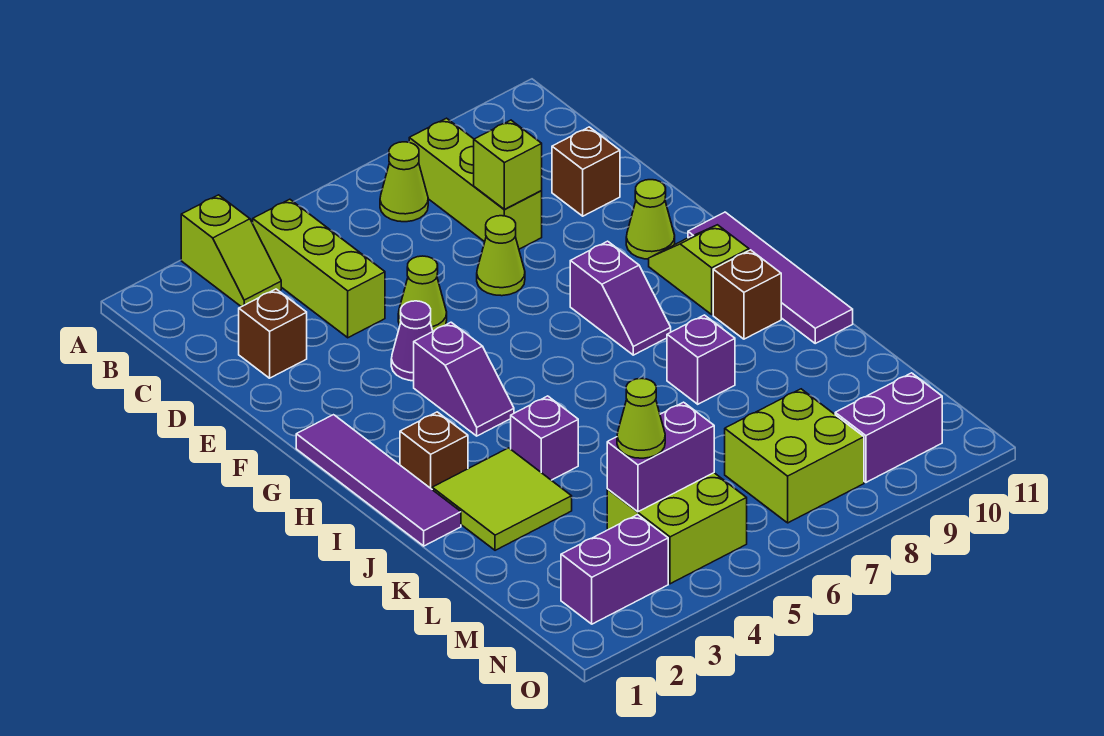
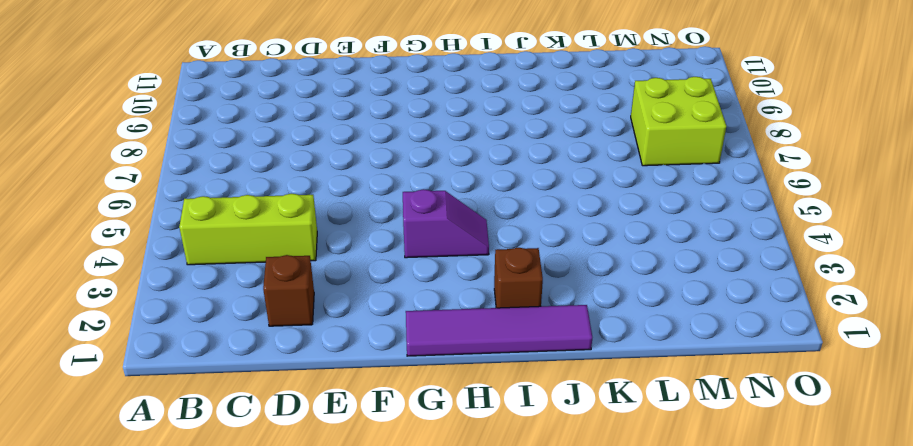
none -> lime slope A3:B3 level 1 top A
none -> lime cone B7 level 1
none -> lime brick B8:D8 level 1

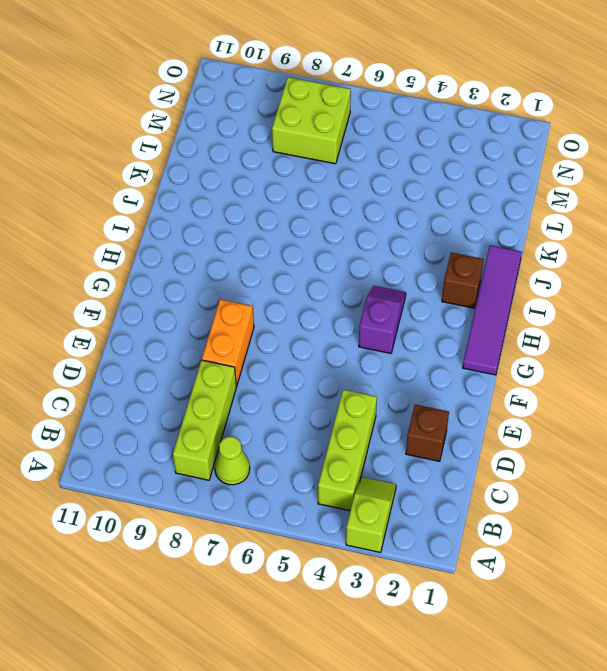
orange brick E8:F8 level 1 -> none
none -> brown brick D10 level 1
none -> lime cone E5 level 1
none -> lime cone E7 level 1

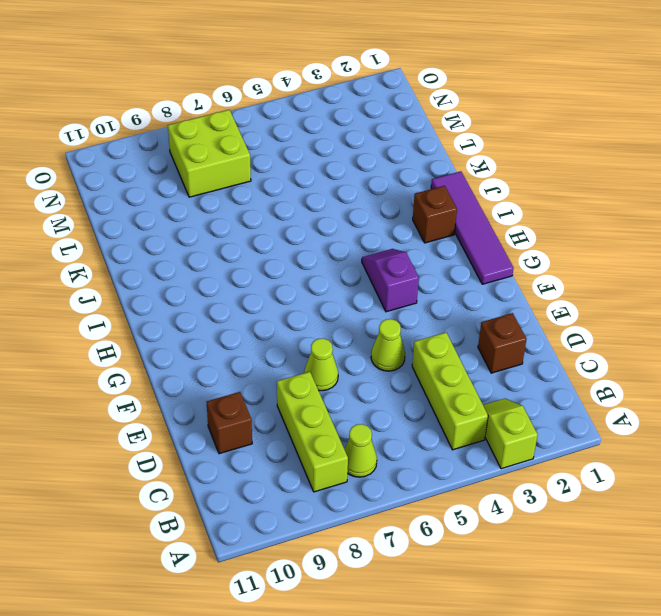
none -> purple cone F4 level 1
none -> lime cone F10 level 1
none -> purple slope G8:H8 level 1 top G

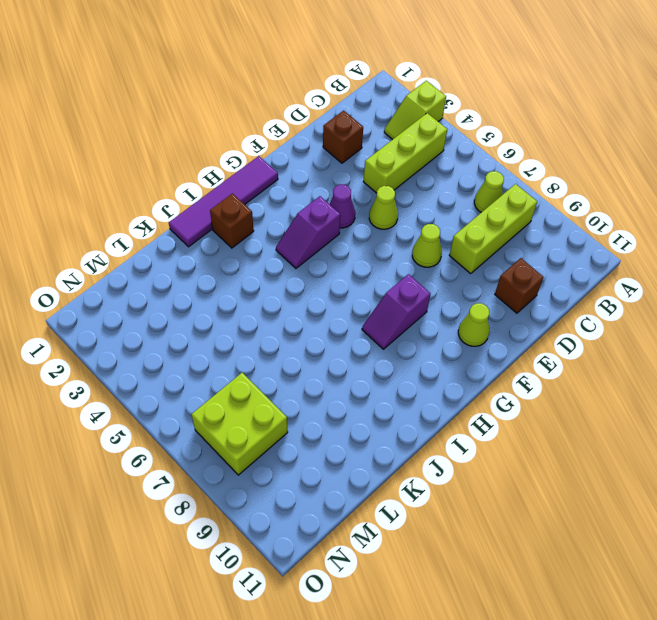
none -> lime slope G10:H10 level 1 top H
none -> purple tile G11:J11 level 1
none -> brown brick I10 level 1

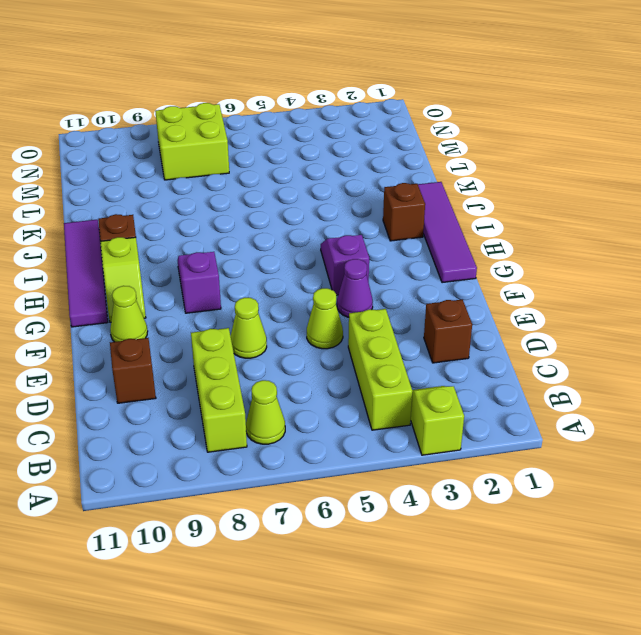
none -> lime tile J2:K3 level 1
none -> purple brick J4 level 1
none -> purple brick J8 level 1

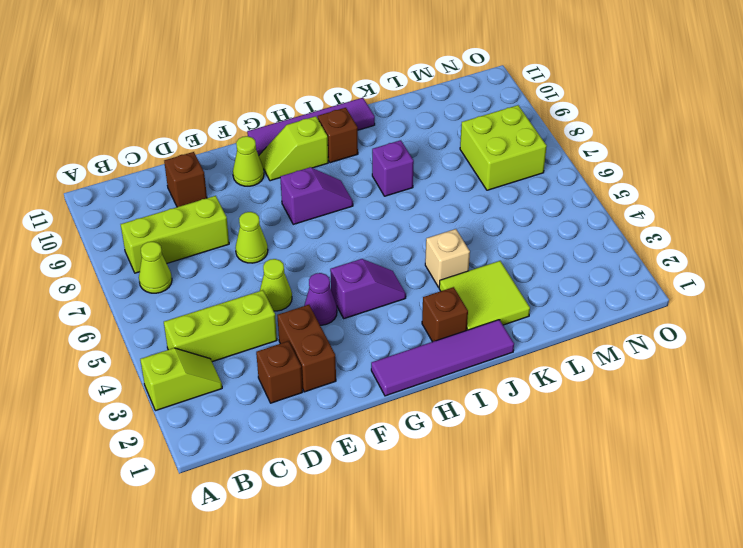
brown brick E2:E3 level 1 -> none
tan brick J4 level 1 -> purple brick J4 level 1
none -> lime brick M4:N5 level 1
none -> purple brick N2:N3 level 1
none -> purple brick N9:N10 level 1

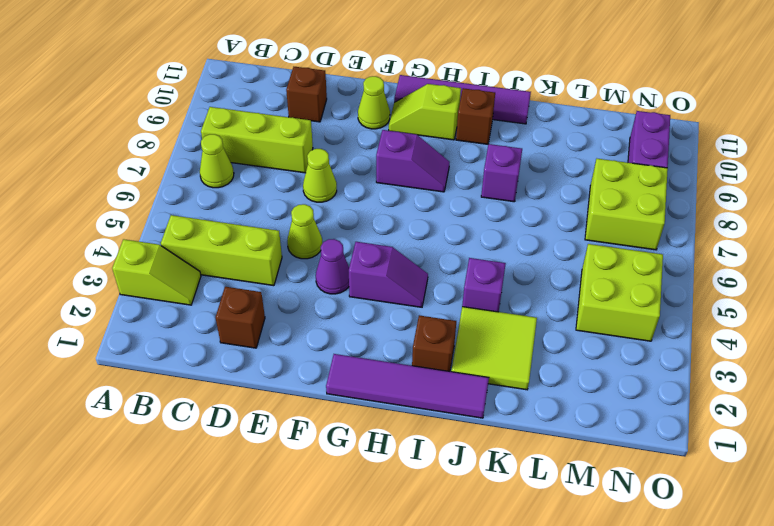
none -> purple brick N2:N3 level 1
none -> lime brick D8 level 2
none -> purple brick M4:M5 level 2

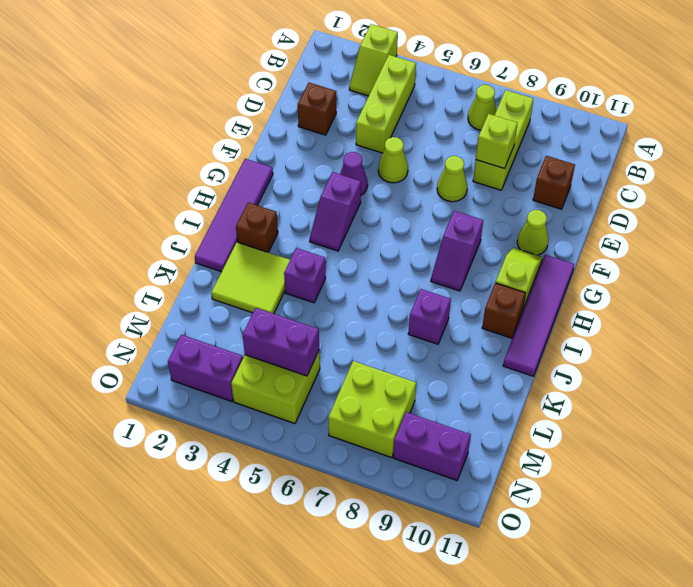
none -> lime cone M4 level 3

